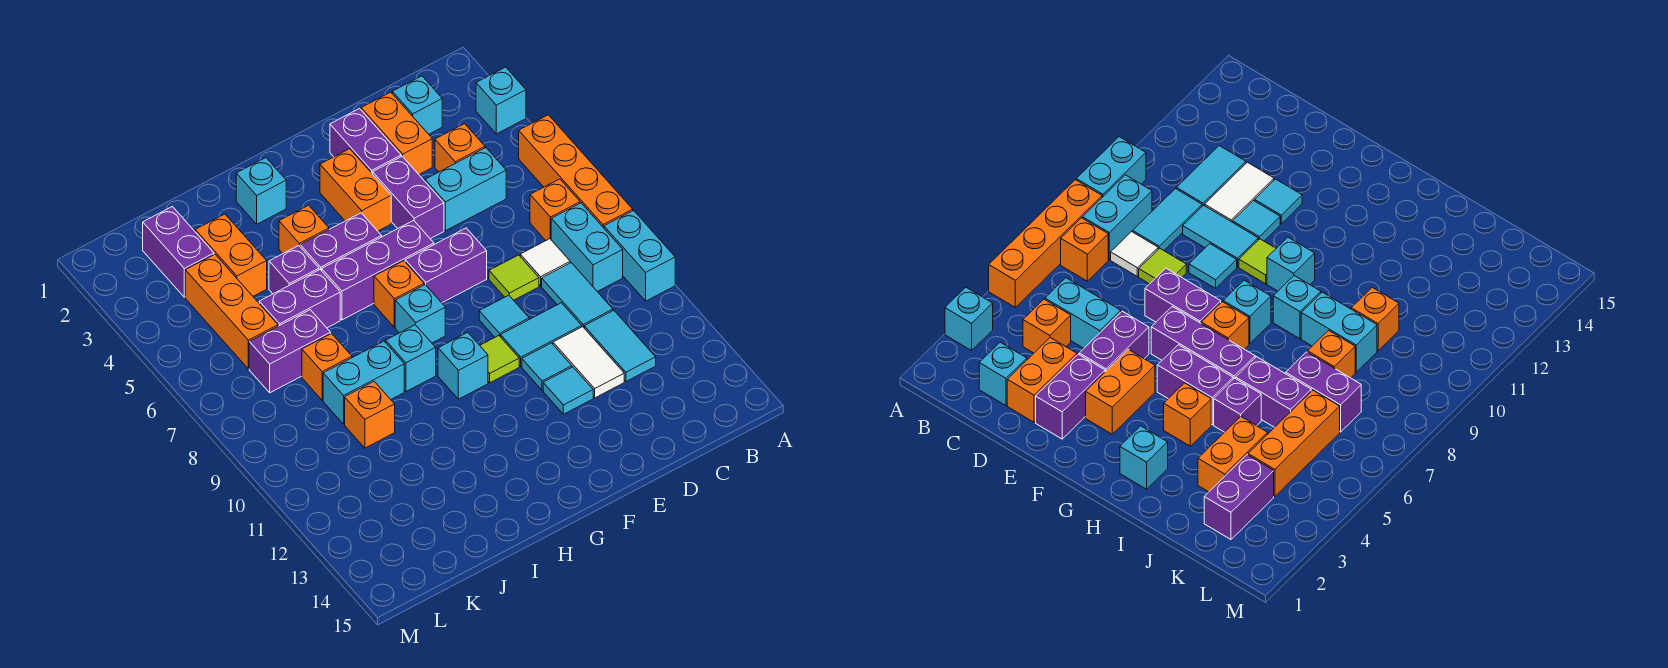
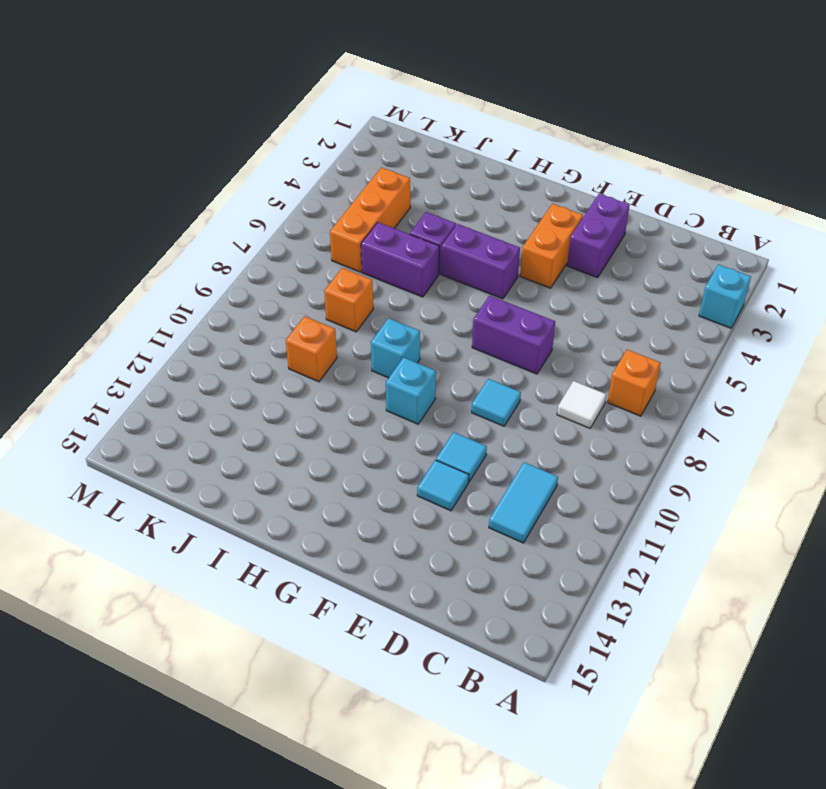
none -> orange brick A5:A8 level 1
none -> cyan brick A9:A10 level 1
none -> cyan brick B8:B9 level 1
none -> cyan brick C2 level 1

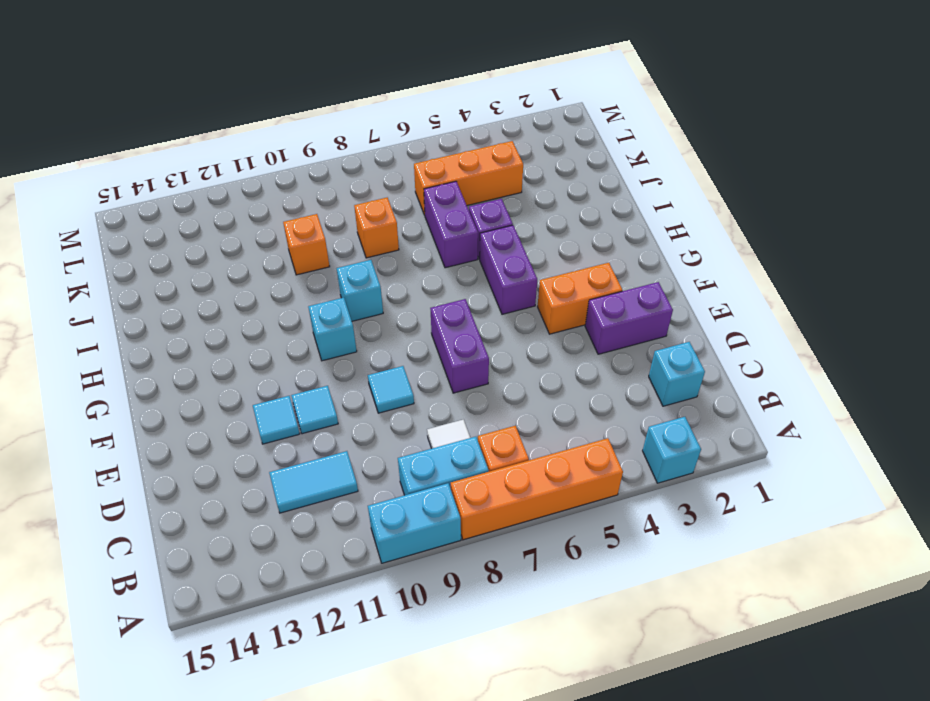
none -> orange brick C4 level 1
none -> cyan brick C5:D5 level 1
none -> cyan tile C9:C10 level 1
none -> orange brick D2:D3 level 1

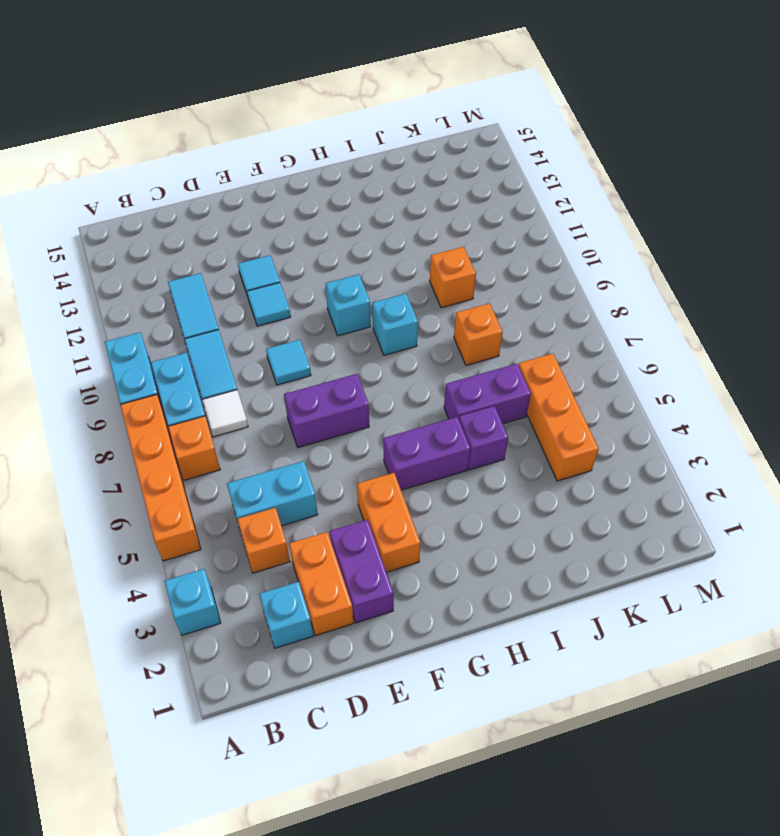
none -> lime tile D8 level 1
none -> cyan tile D10:E10 level 1
none -> white tile D11:D12 level 1
none -> purple brick E4:E5 level 1

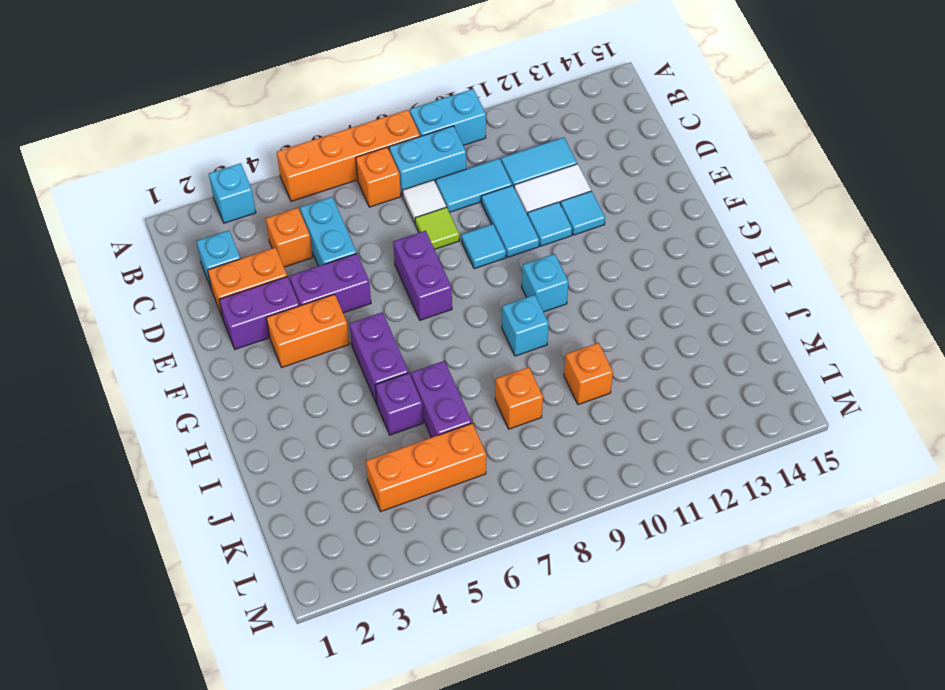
none -> purple brick F6:H6 level 1
none -> lime tile F10 level 1
none -> orange brick G7 level 1
none -> cyan brick G8 level 1

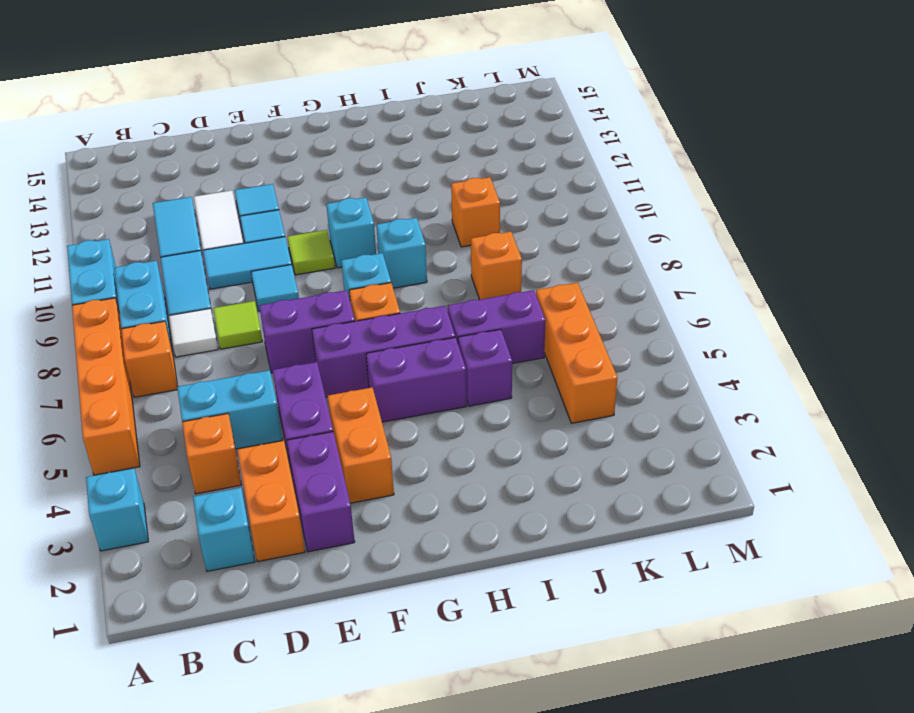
none -> cyan brick H2 level 1
none -> orange brick H4 level 1
none -> cyan brick I9:J9 level 1
none -> orange brick J3:J4 level 1

